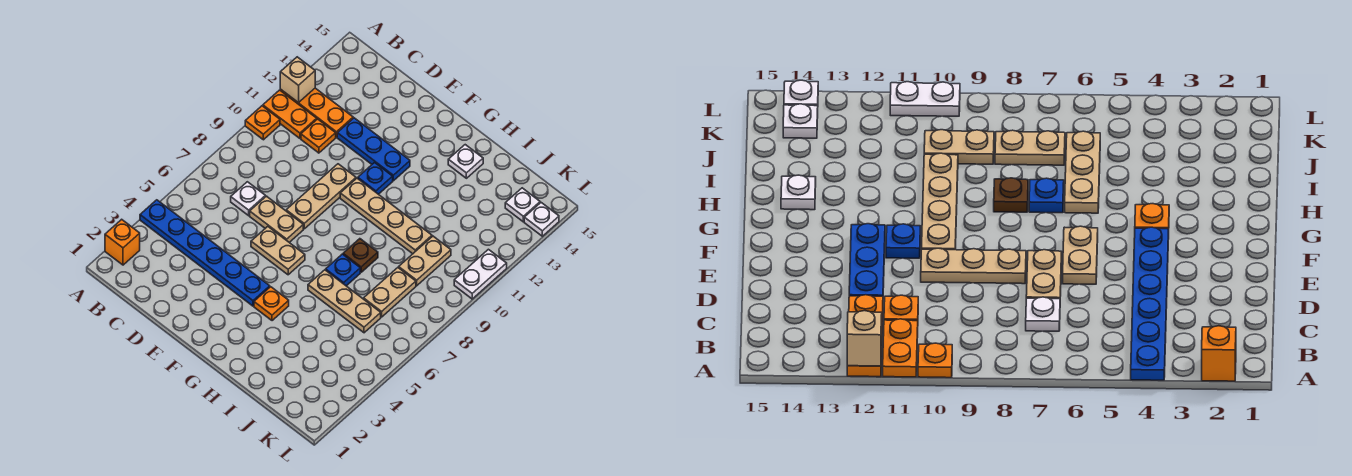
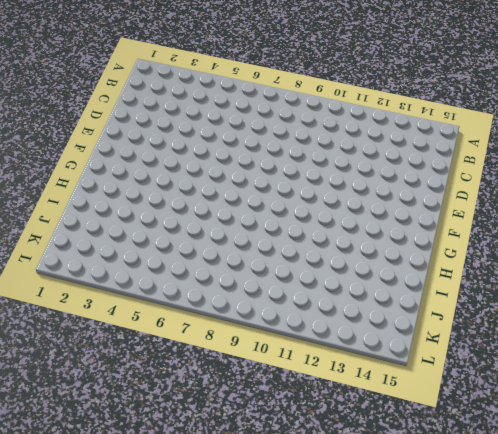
none -> orange brick A2 level 1
none -> blue plate A4:F4 level 1
none -> orange plate A10 level 1

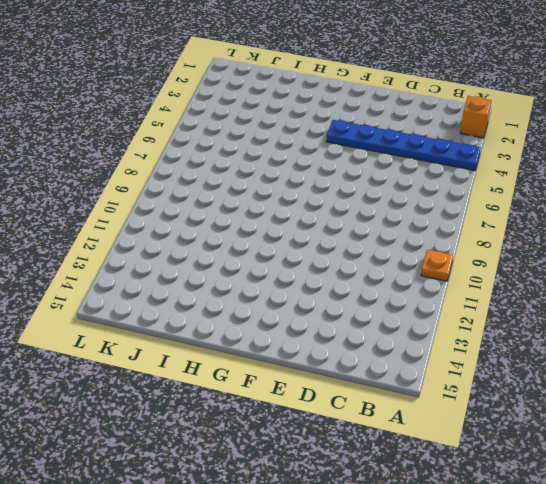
none -> orange plate A11:B11 level 1
none -> orange plate A12:C12 level 1
none -> white plate C7 level 1

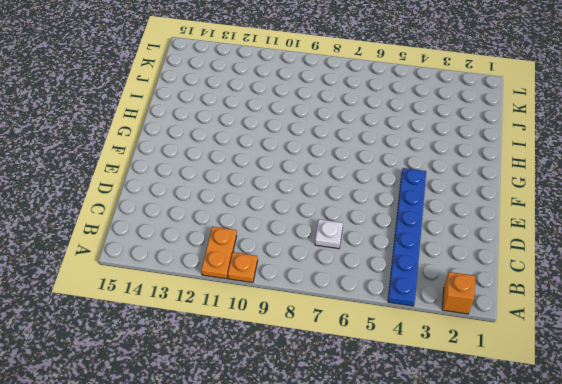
none -> orange plate A12:C12 level 1
none -> orange plate C11 level 1
none -> tan plate D7:E7 level 1

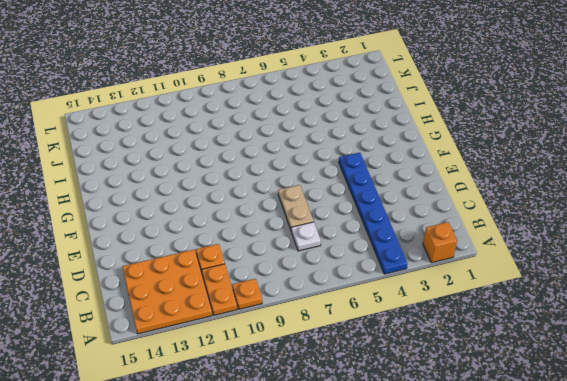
orange plate A12:C14 level 1 -> orange plate A12:C12 level 1
none -> blue plate D12:F12 level 1
none -> tan plate E6:F6 level 1
none -> tan plate E8:E10 level 1

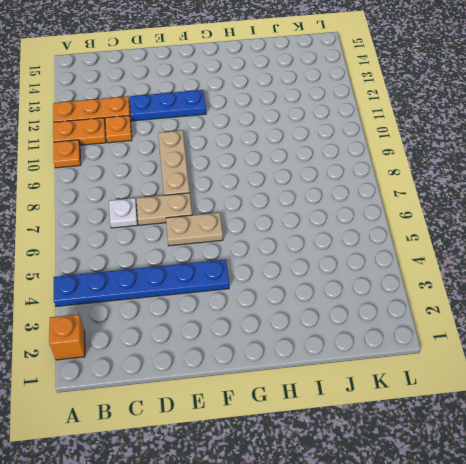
none -> tan plate F10:I10 level 1
none -> blue plate F11 level 1
none -> orange plate G4 level 1

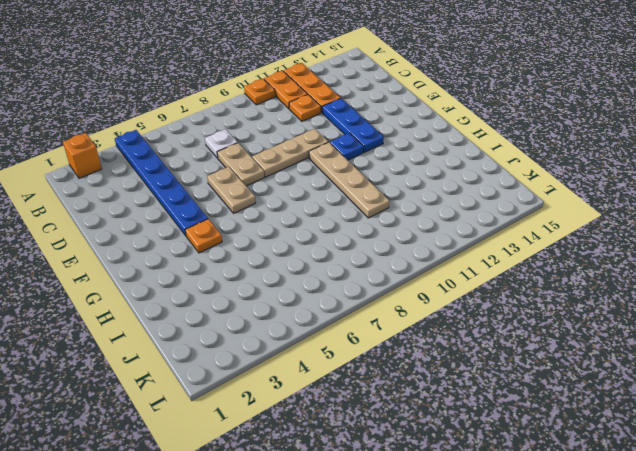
none -> tan plate H6:J6 level 1
none -> blue plate H7 level 1
none -> brown plate H8 level 1

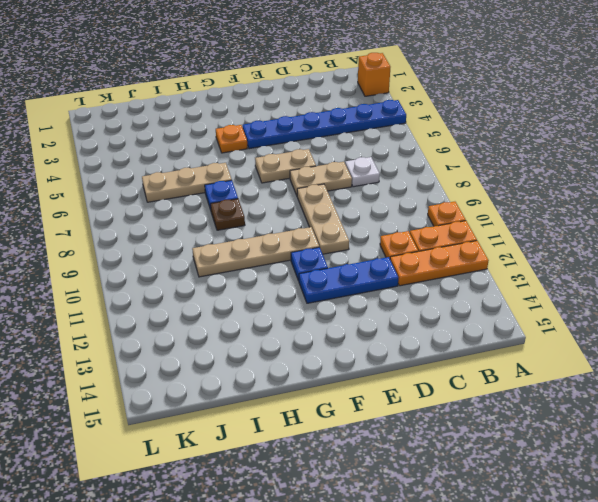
none -> white plate H14 level 1
none -> tan plate J7:J8 level 1
none -> tan plate J9:J10 level 1

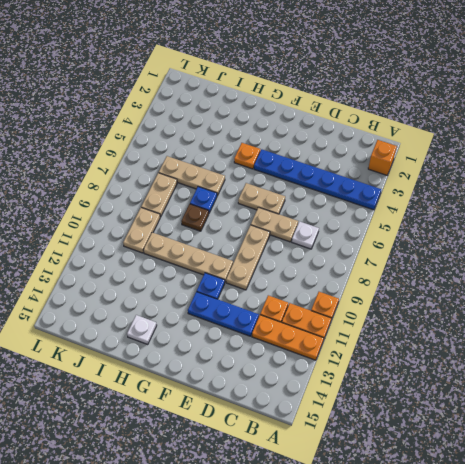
none -> white plate K14 level 1
none -> white plate L10:L11 level 1
none -> white plate L14 level 1

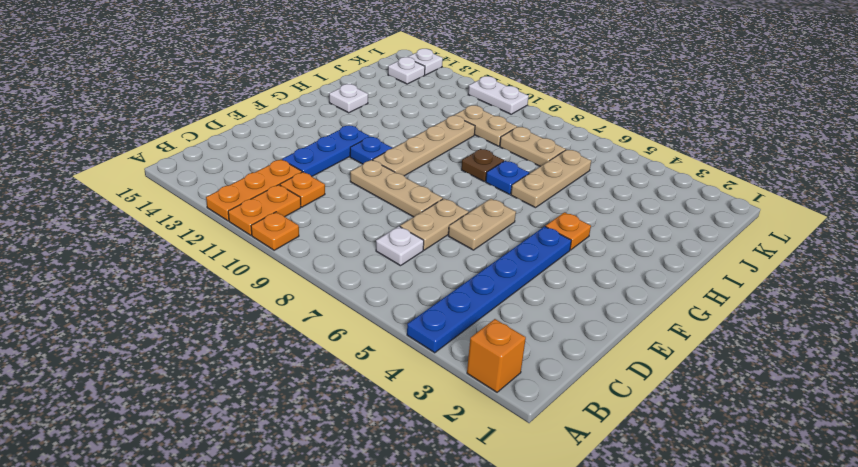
none -> tan brick A12 level 2

